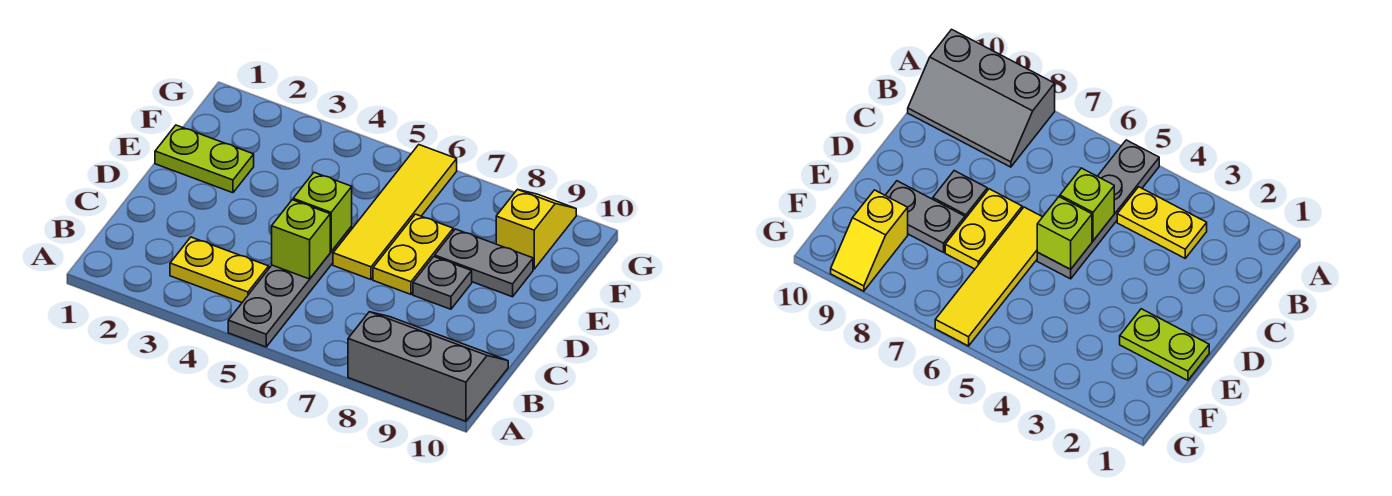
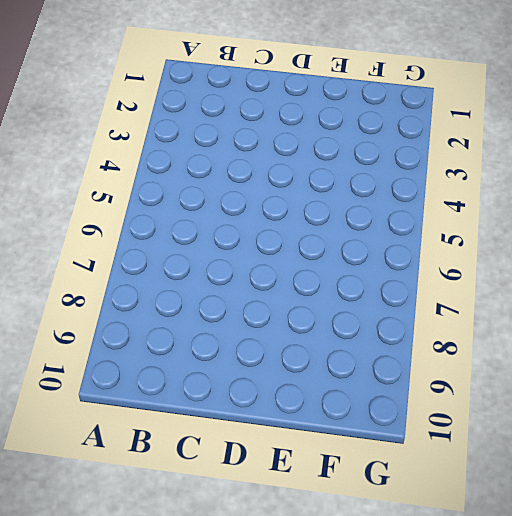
none -> grey plate A5:D5 level 1
none -> grey slope A8:B10 level 1 top A

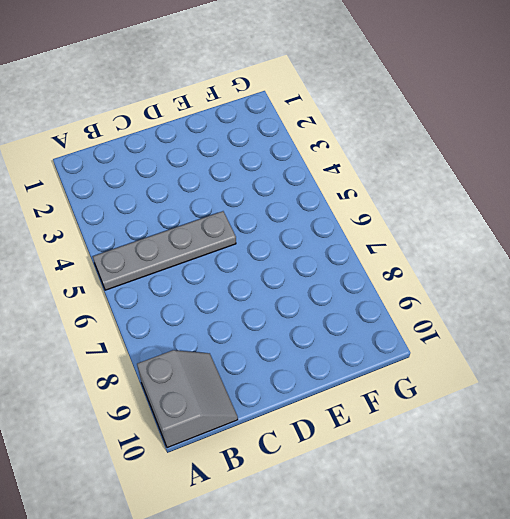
grey slope A9:B10 level 1 top A -> grey slope A8:B10 level 1 top A
none -> yellow plate B3:B4 level 1
none -> yellow tile D6:G6 level 1

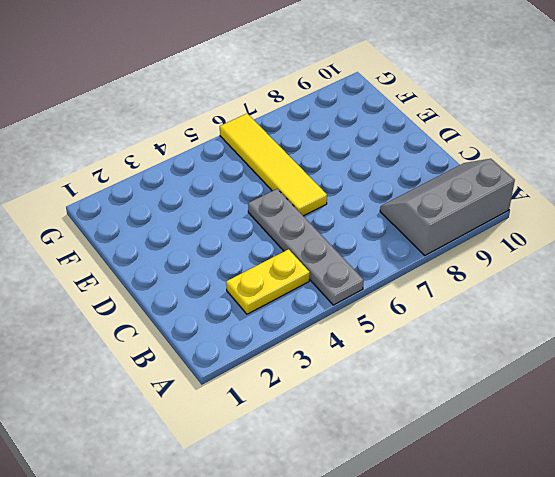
none -> yellow plate D7:E7 level 1
none -> grey plate D8 level 1

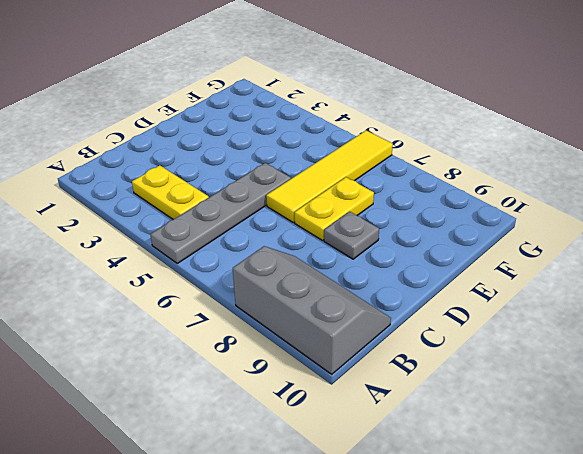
none -> lime plate E1:E2 level 1
none -> grey plate E8:E9 level 1

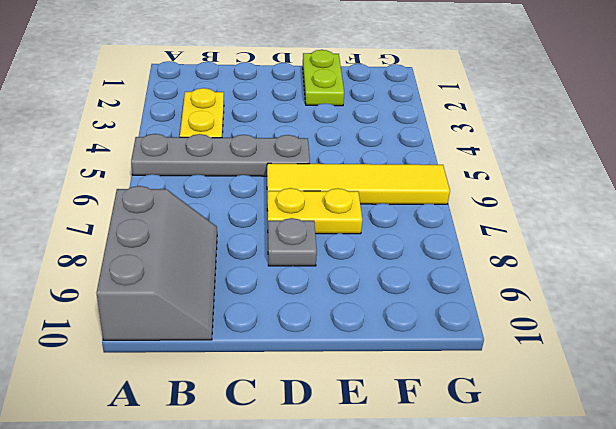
none -> grey plate E8:E9 level 1
none -> yellow slope F9:G9 level 1 top F

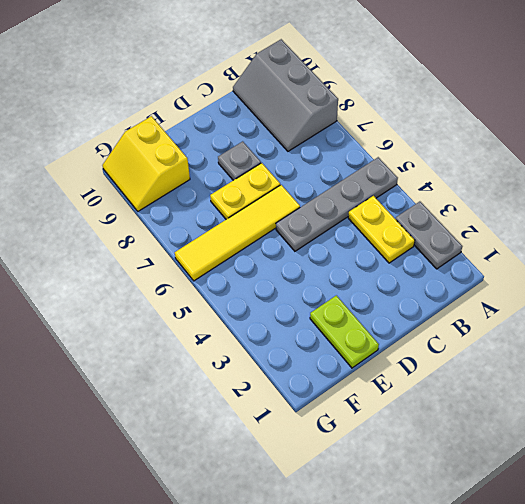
grey plate A2:A3 level 1 -> grey plate E8:E9 level 1
yellow slope F9:G10 level 1 top F -> yellow slope F9:G9 level 1 top F
none -> lime brick C5 level 2
none -> lime brick D5 level 2

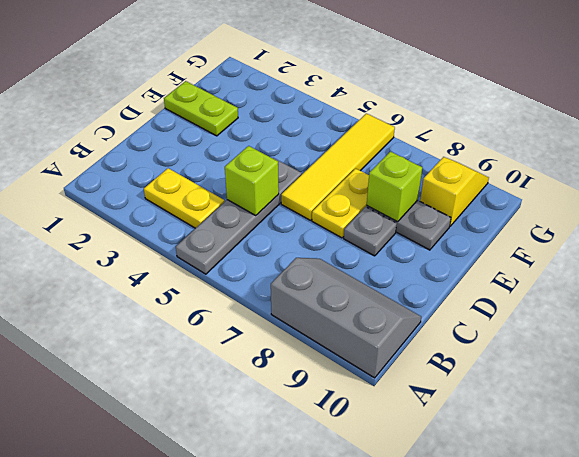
lime brick E8 level 2 -> lime brick D5 level 2

